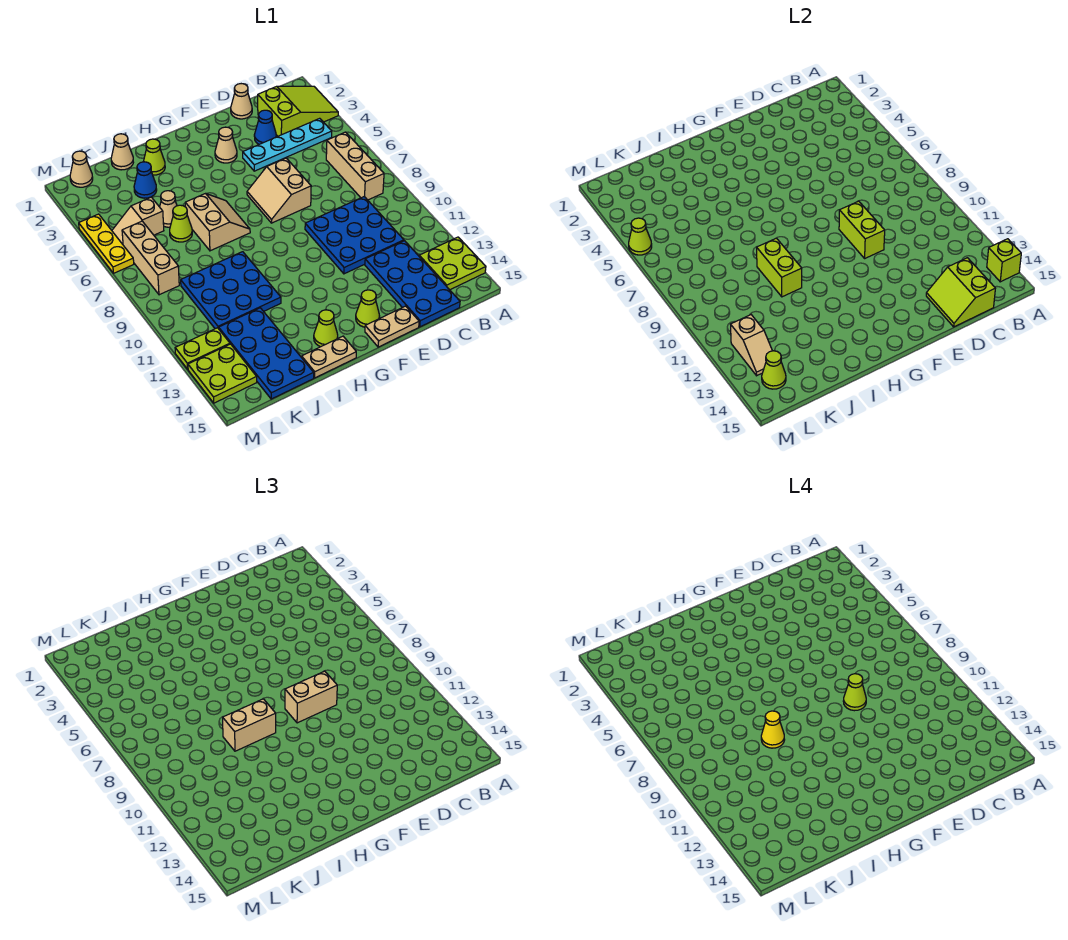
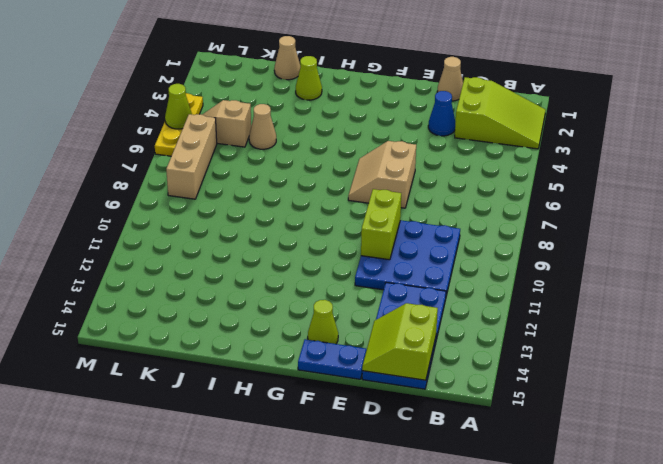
blue plate E15:F15 level 1 -> tan plate E15:F15 level 1
none -> lime plate A13:B14 level 1
none -> cyan plate B4:E4 level 1
none -> tan brick B6:B8 level 1
none -> tan cone F3 level 1

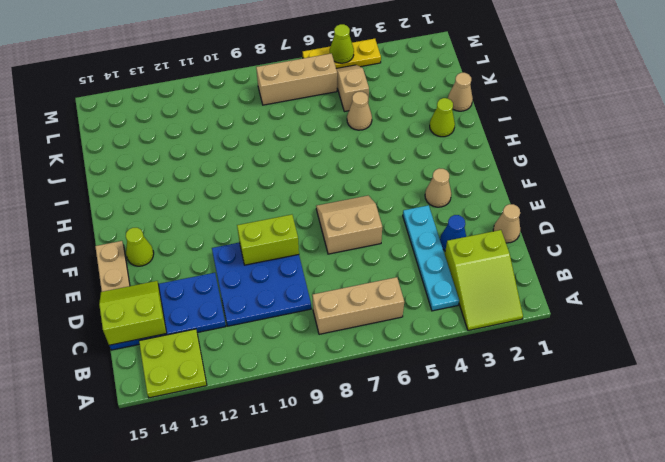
none -> tan slope H6:I7 level 1 top I
none -> lime cone H14 level 1
none -> tan plate H15:I15 level 1
none -> blue plate I9:K11 level 1

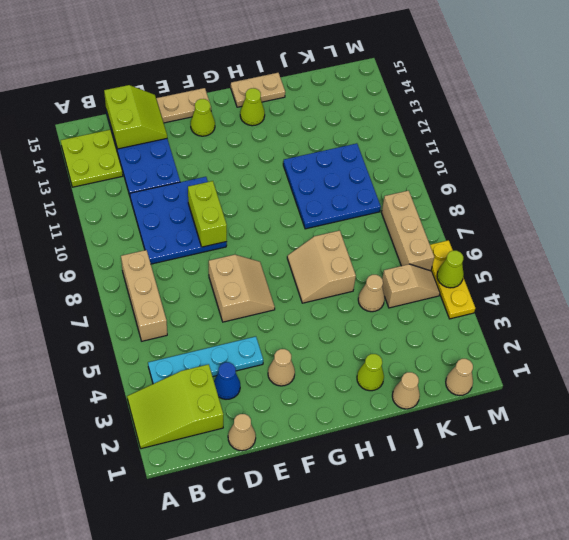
none -> blue cone J3 level 1
none -> lime cone J6 level 1
none -> blue plate J12:K15 level 1
none -> lime plate L12:M12 level 1

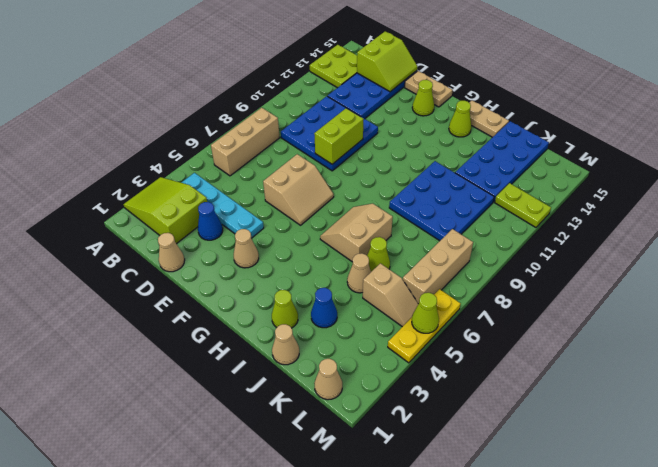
none -> lime plate L13:M14 level 1
none -> lime brick A14 level 2
none -> lime brick I9:I10 level 2
none -> tan slope L12:L13 level 2 top 12

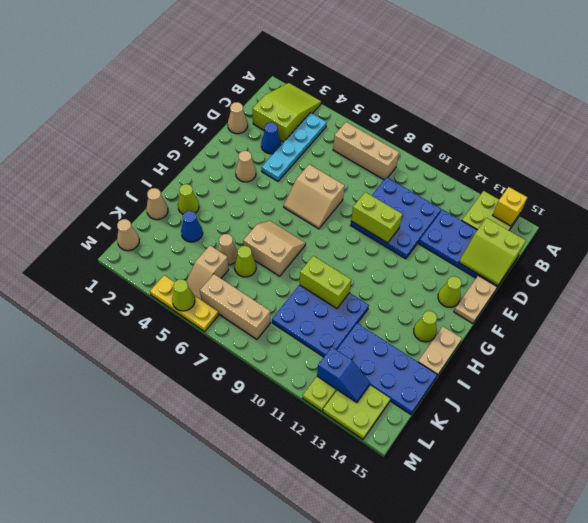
yellow brick A14 level 2 -> lime brick A14 level 2
blue slope L12:L13 level 2 top 12 -> tan slope L12:L13 level 2 top 12
none -> lime cone L14 level 2
none -> tan brick E9:F9 level 3
none -> tan brick H9:I9 level 3
none -> lime cone E9 level 4

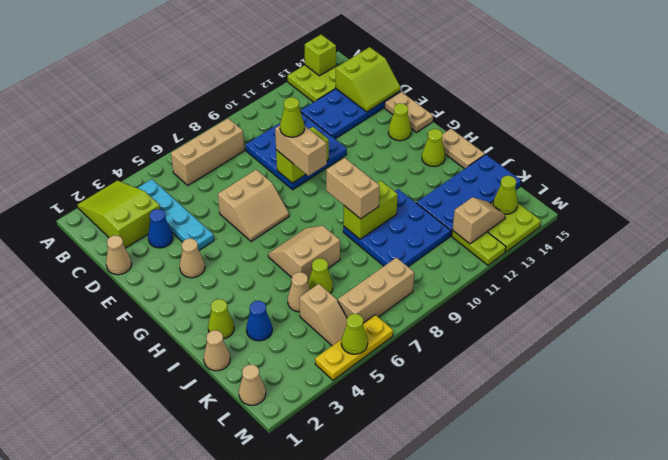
none -> yellow cone I9 level 4

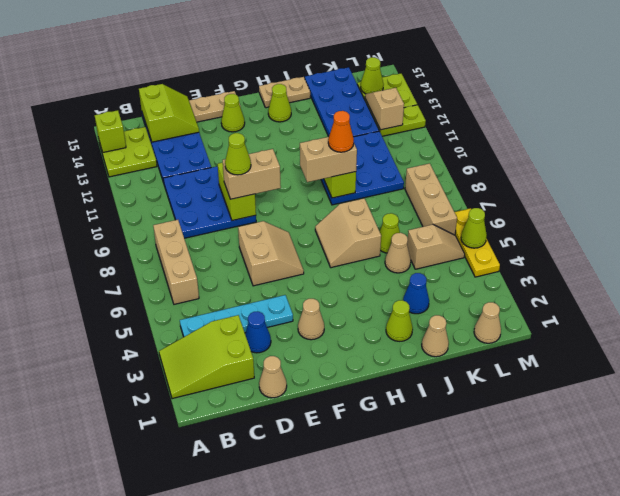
orange cone I9 level 4 -> yellow cone I9 level 4

